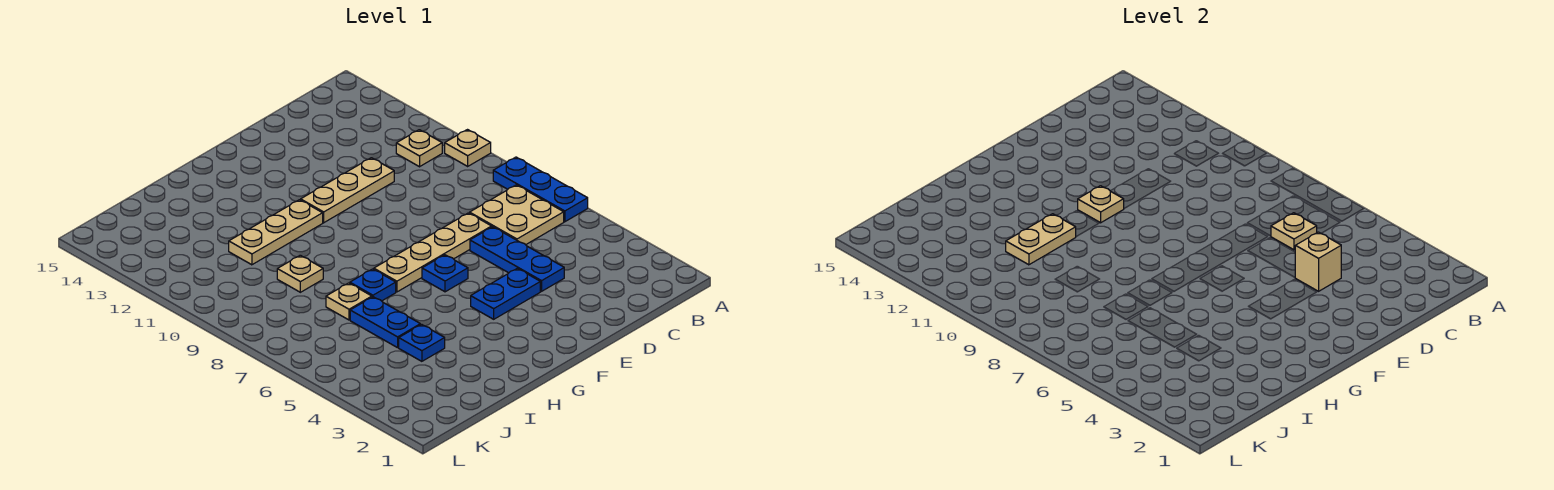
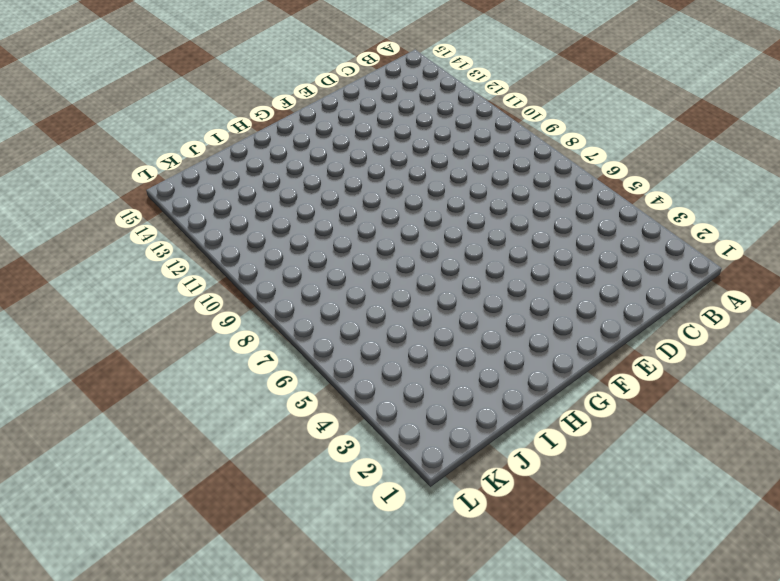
none -> blue plate A6:A8 level 1
none -> tan plate A10 level 1
none -> tan plate B6:C7 level 1

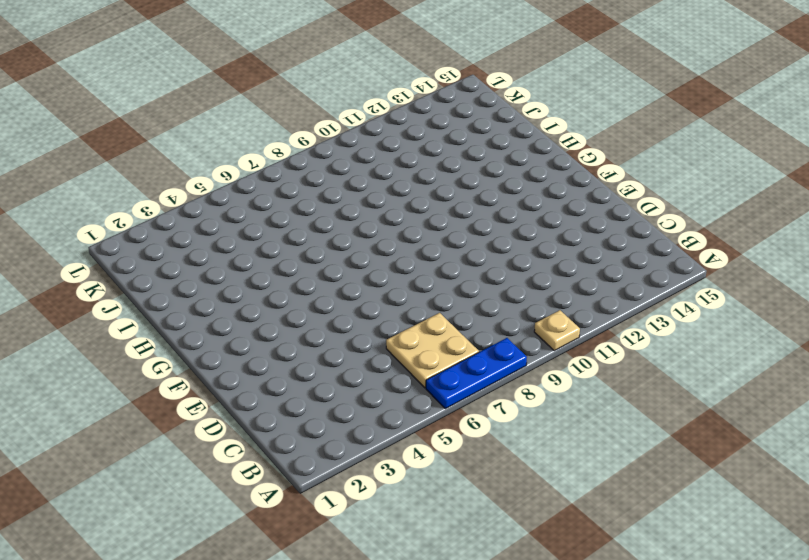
none -> tan plate B11 level 1
none -> blue plate D4:D6 level 1
none -> tan plate D7:G7 level 1

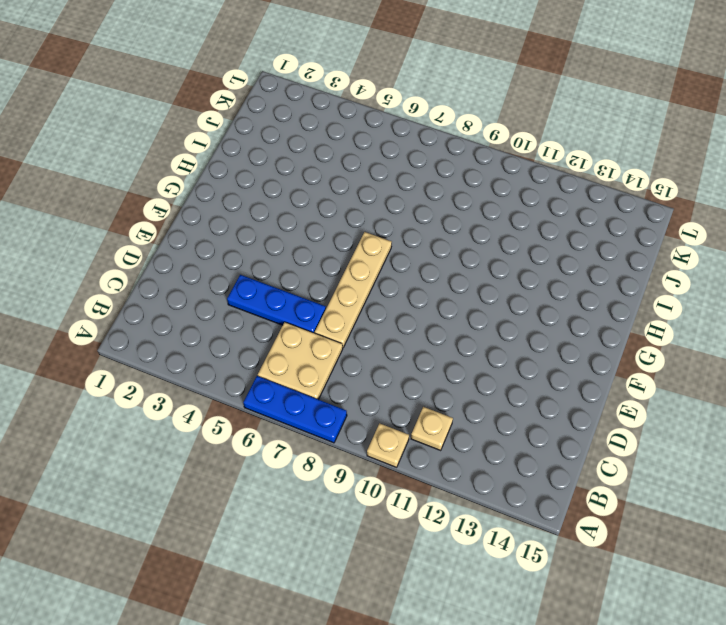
none -> tan plate D11:F11 level 1
none -> blue plate E4:F4 level 1
none -> blue plate F6 level 1

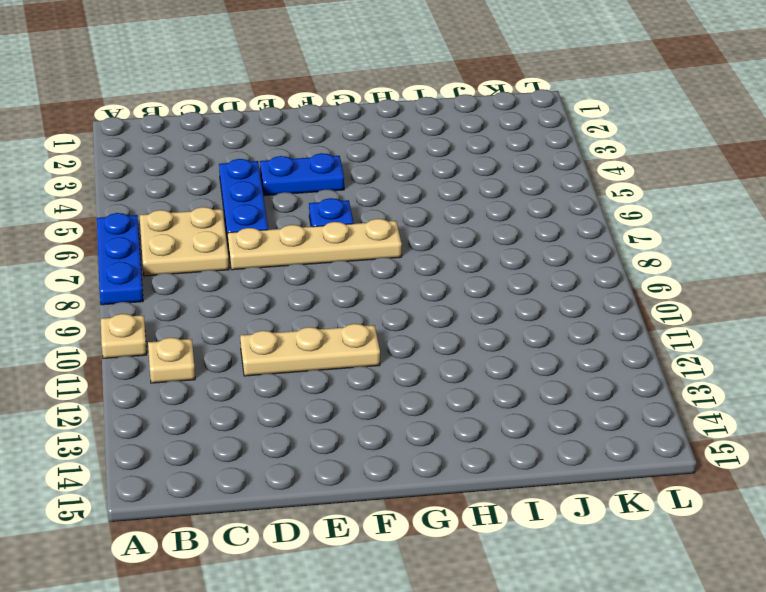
none -> tan plate G11:I11 level 1
none -> blue plate H7 level 1
none -> blue plate I4 level 1

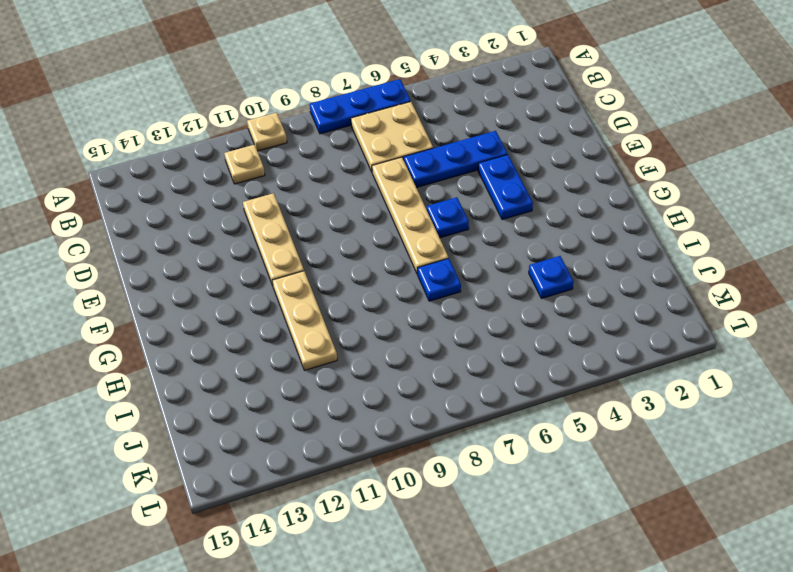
none -> blue plate I5:I6 level 1
none -> tan plate I7 level 1
none -> tan plate I9 level 1

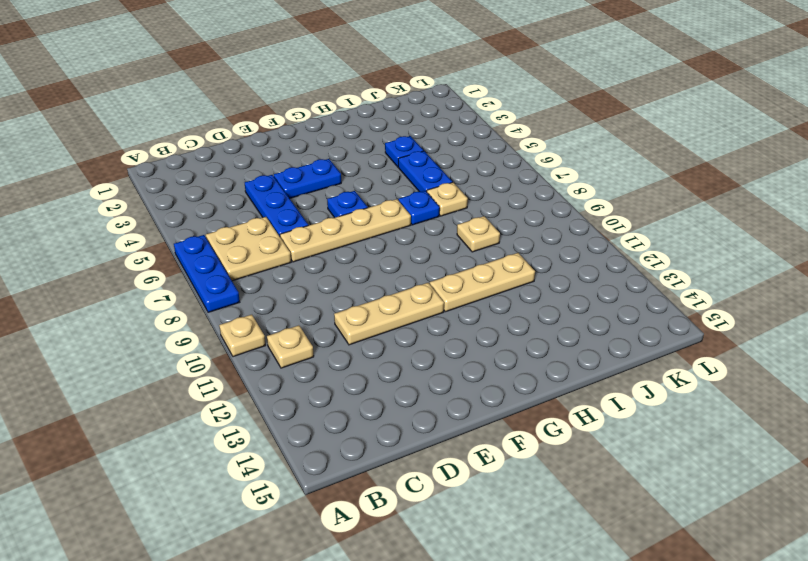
none -> tan plate C6 level 2
none -> tan brick D4 level 2
none -> tan plate F11 level 2

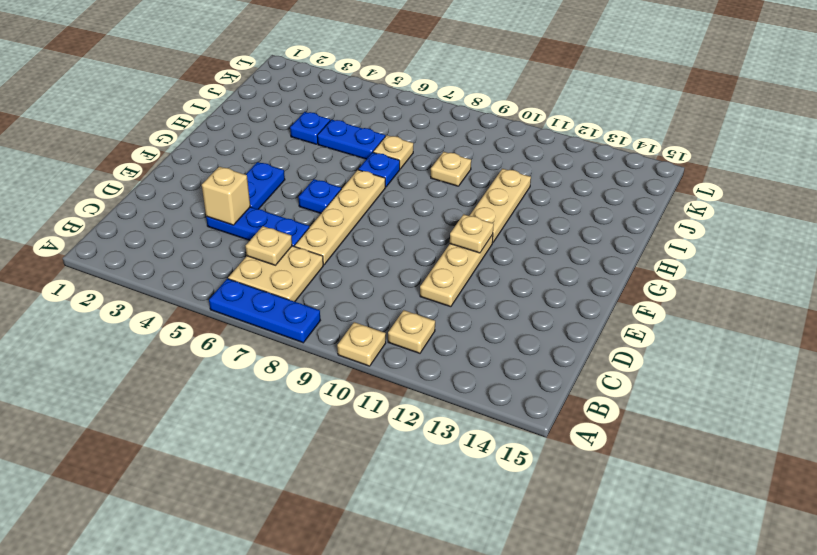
none -> tan plate H11:I11 level 2

